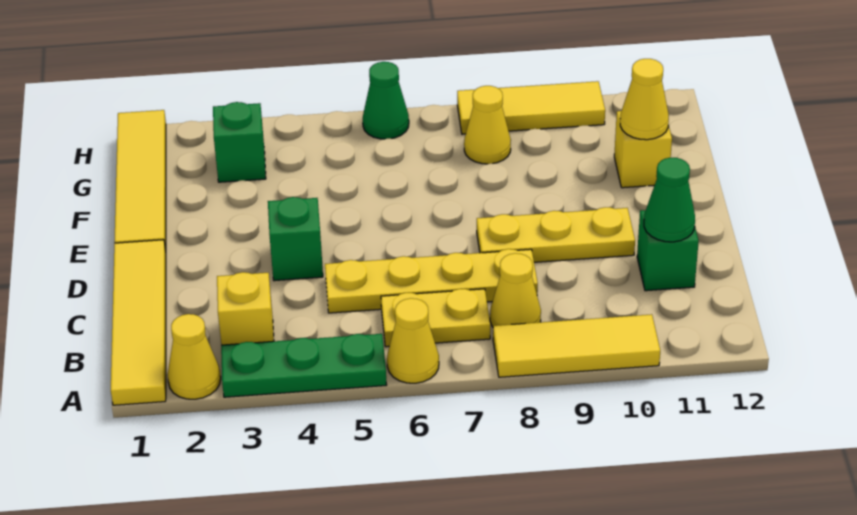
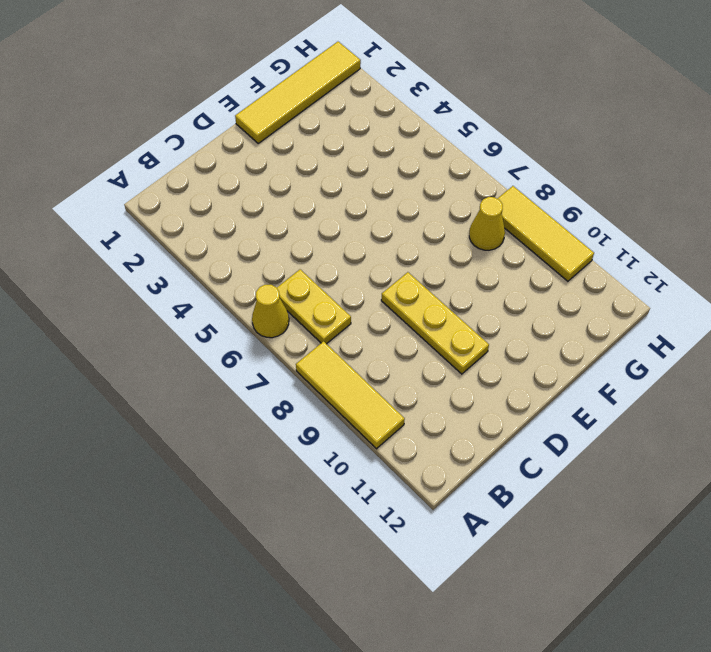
none -> yellow tile A1:D1 level 1
none -> yellow cone A2 level 1
none -> green plate A3:A5 level 1

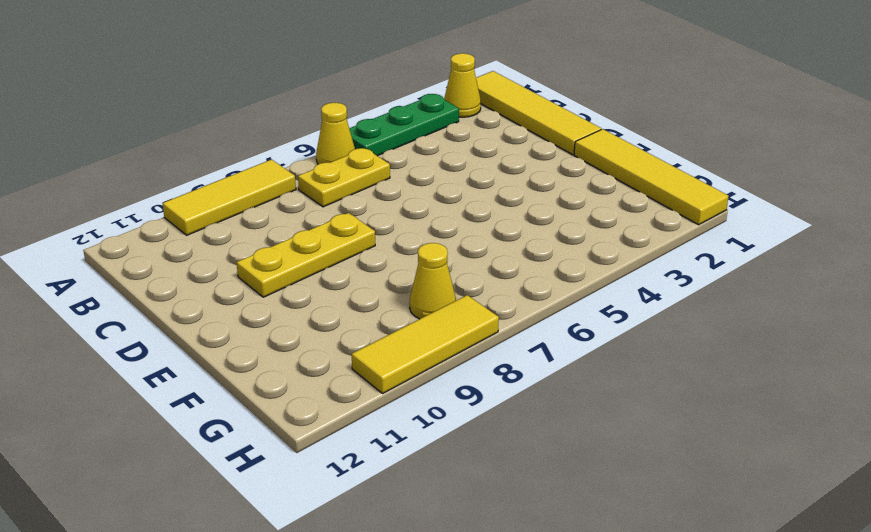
none -> yellow brick B3 level 1
none -> yellow cone B8 level 1
none -> yellow plate C5:C8 level 1

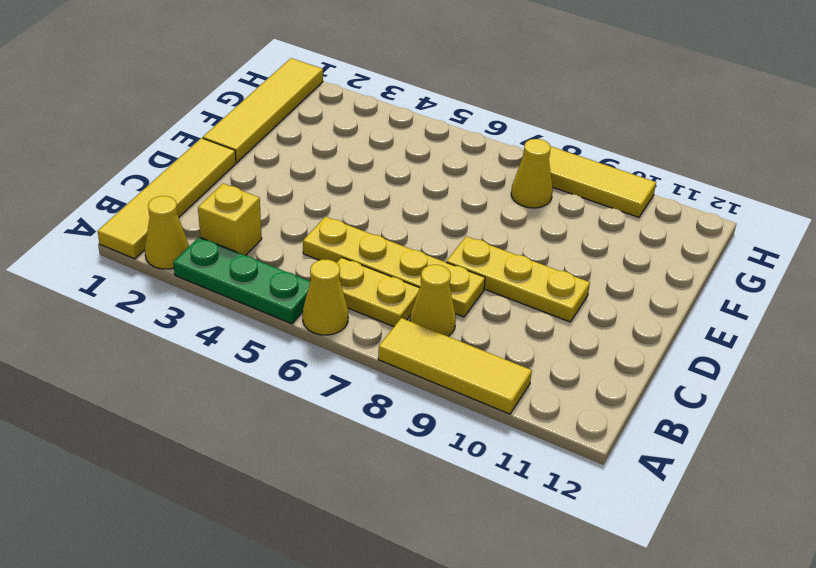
none -> green brick C11 level 1
none -> green brick D4 level 1
none -> yellow brick F11 level 1

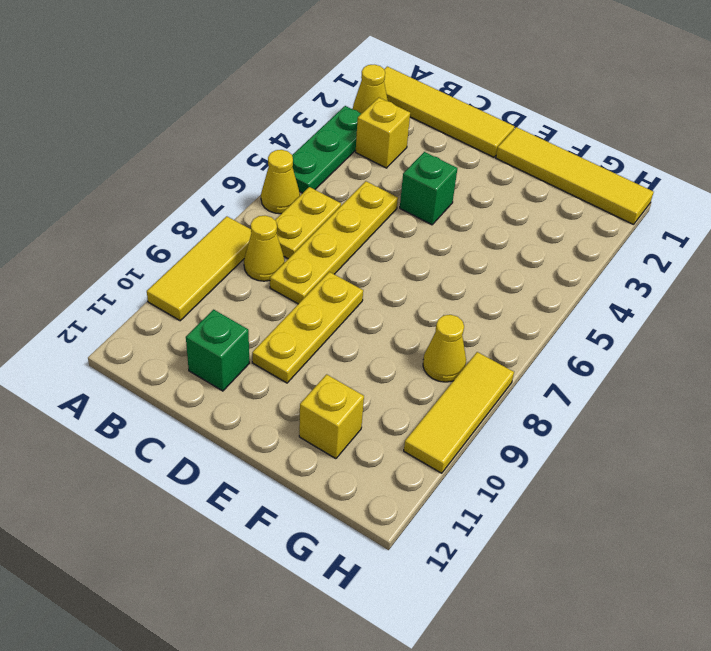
none -> green brick G3 level 1
none -> green cone H6 level 1
none -> green cone C11 level 2

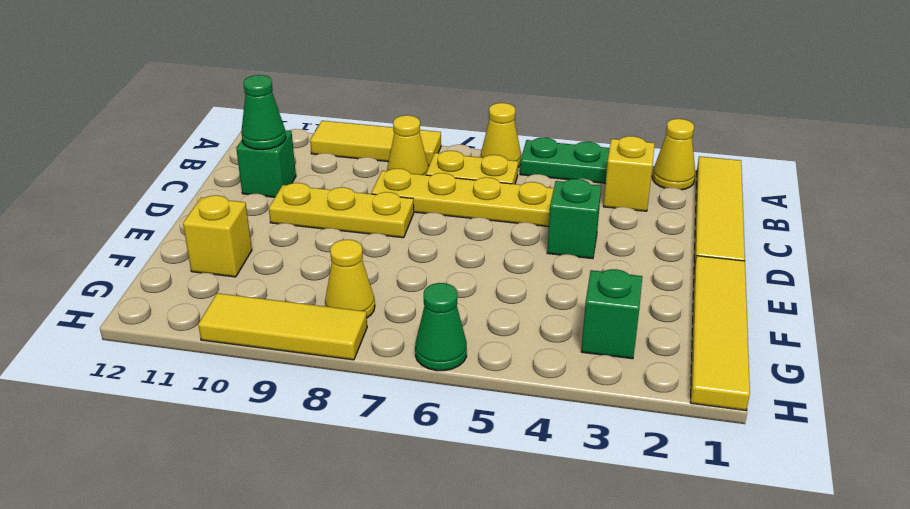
none -> yellow cone F11 level 2

